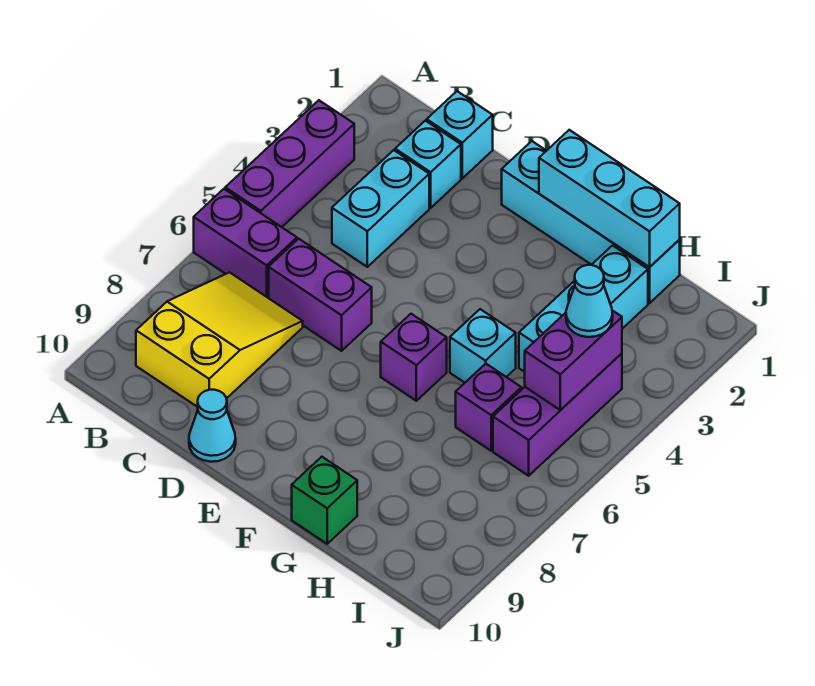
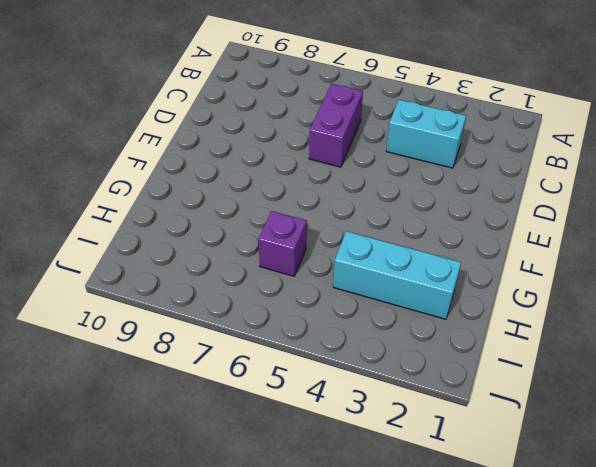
none -> purple brick A3:A5 level 1
none -> purple brick A6:B6 level 1
none -> yellow slope B7:C9 level 1 top 9

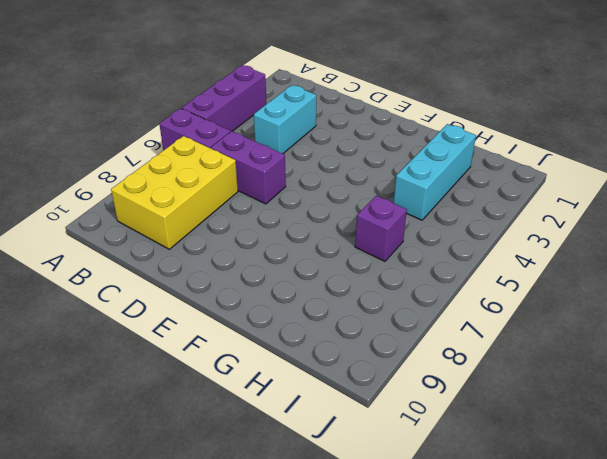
yellow brick B7:C9 level 1 -> yellow slope B7:C9 level 1 top 9
none -> cyan brick C1 level 1
none -> cyan brick C2 level 1
none -> cyan cone D10 level 1

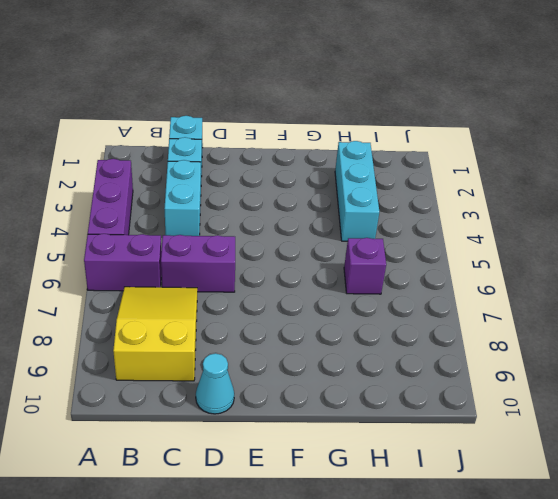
none -> cyan brick E1:H1 level 1
none -> purple brick F6 level 1
none -> cyan brick G5 level 1

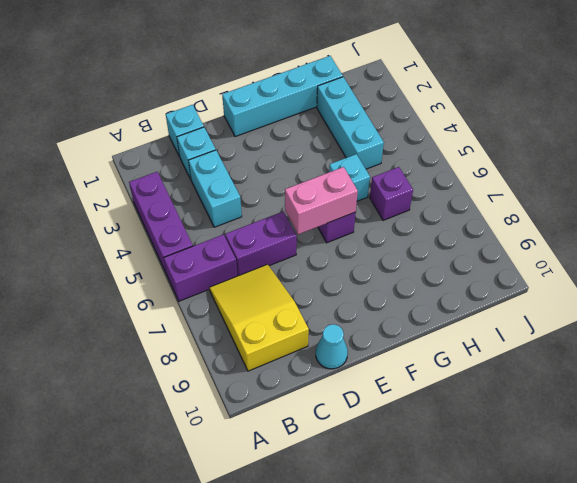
pink brick E6:F6 level 2 -> none
none -> green brick G10 level 1
none -> purple brick I4:I6 level 1
none -> cyan brick F1:H1 level 2

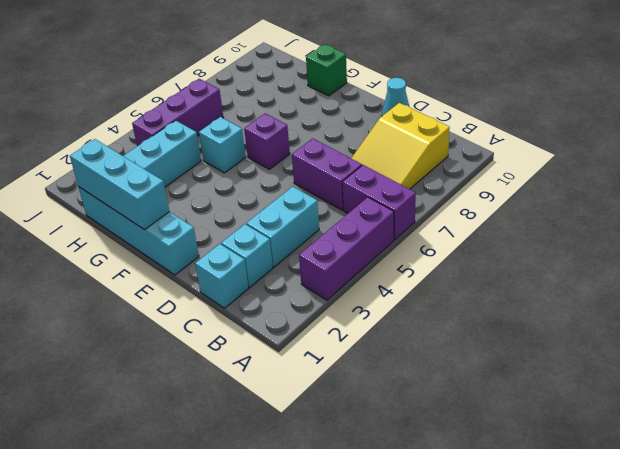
none -> purple brick H6 level 1
none -> purple brick I4:I5 level 2
none -> cyan cone I4 level 3

